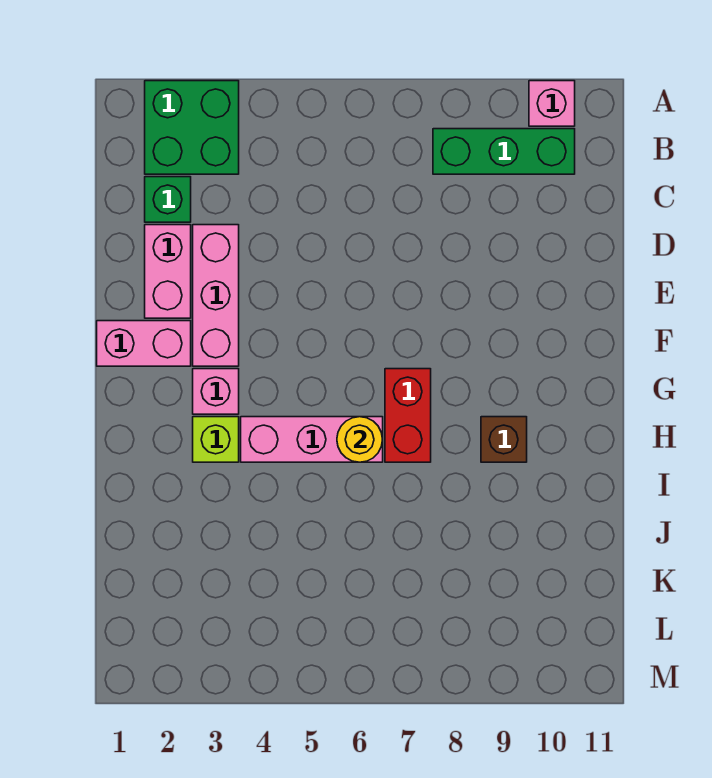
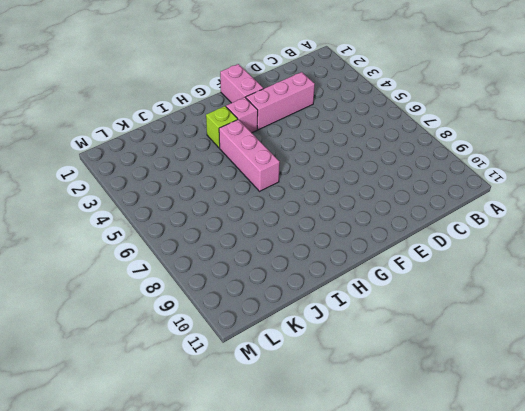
none -> green brick A2:B3 level 1
none -> pink brick A10 level 1
none -> green brick B8:B10 level 1

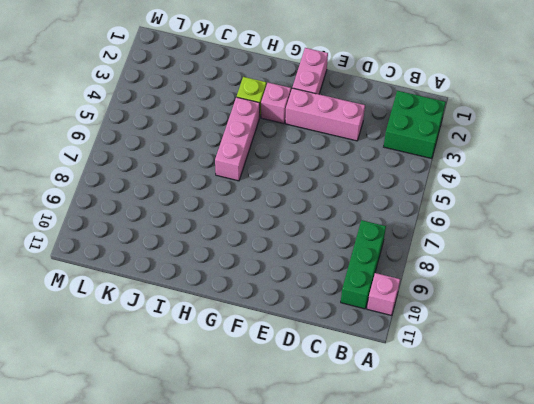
none -> green brick C2 level 1
none -> pink brick D2:E2 level 1
none -> red brick G7:H7 level 1

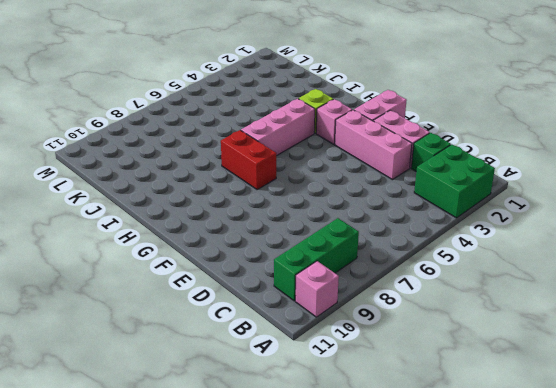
none -> brown brick H9 level 1
none -> yellow round brick H6 level 2

